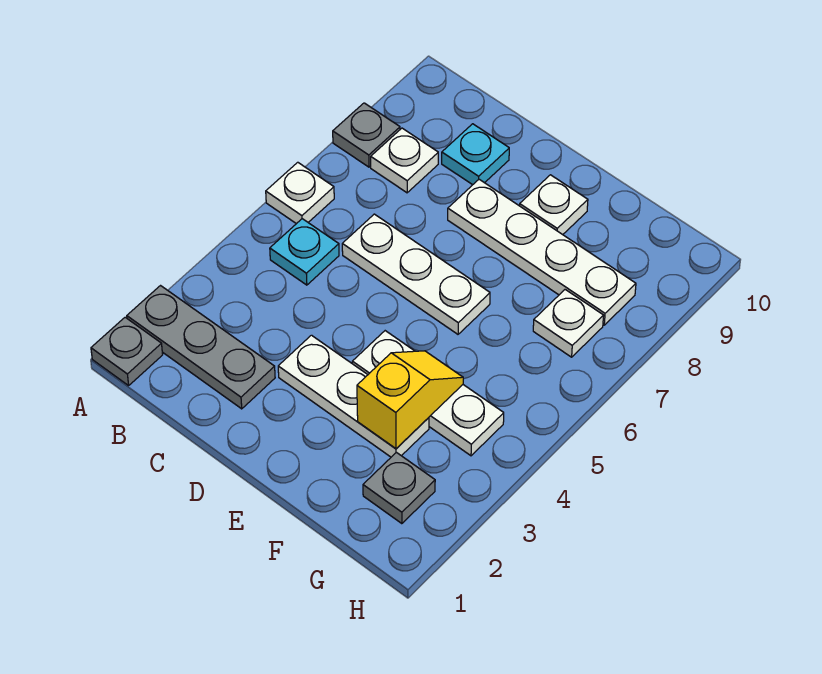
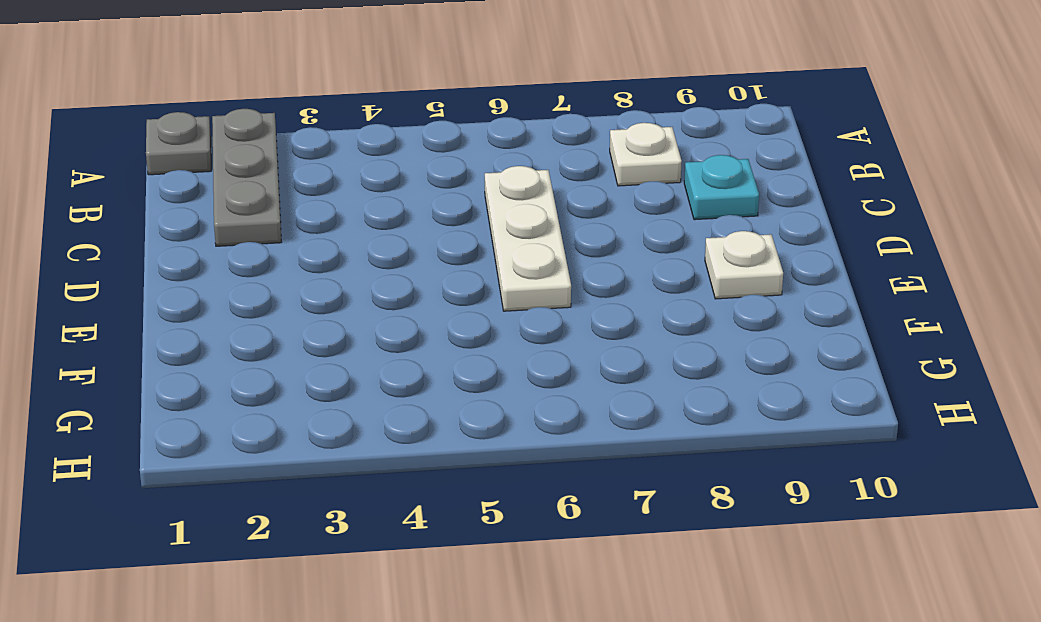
none -> white plate A6 level 1
none -> grey plate A8 level 1
none -> cyan plate B5 level 1

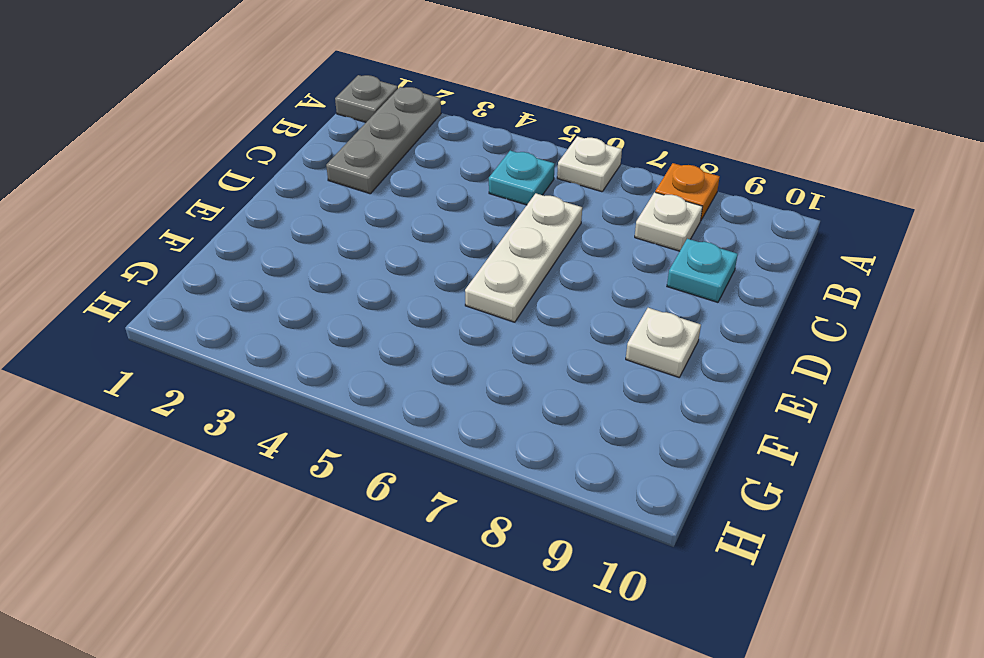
orange plate A8 level 1 -> grey plate A8 level 1
none -> white plate D3:F3 level 1
none -> white plate D8:G8 level 1
none -> white plate E4:G4 level 1

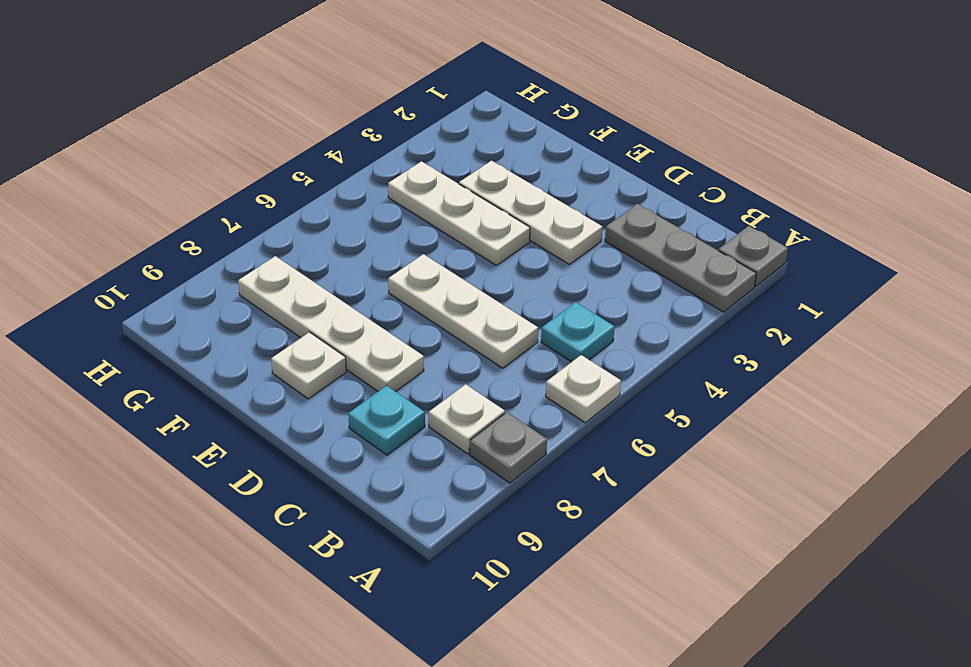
none -> grey plate G2 level 1
none -> white plate G7 level 1
none -> yellow slope F3:F4 level 2 top 3

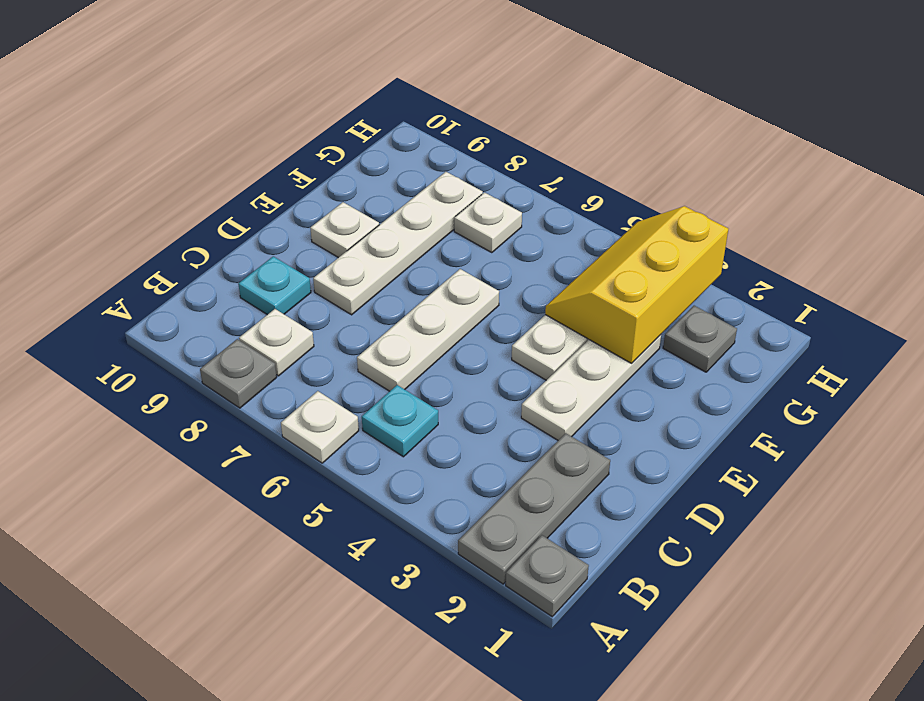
yellow slope F3:H4 level 2 top 3 -> yellow slope F3:F4 level 2 top 3

